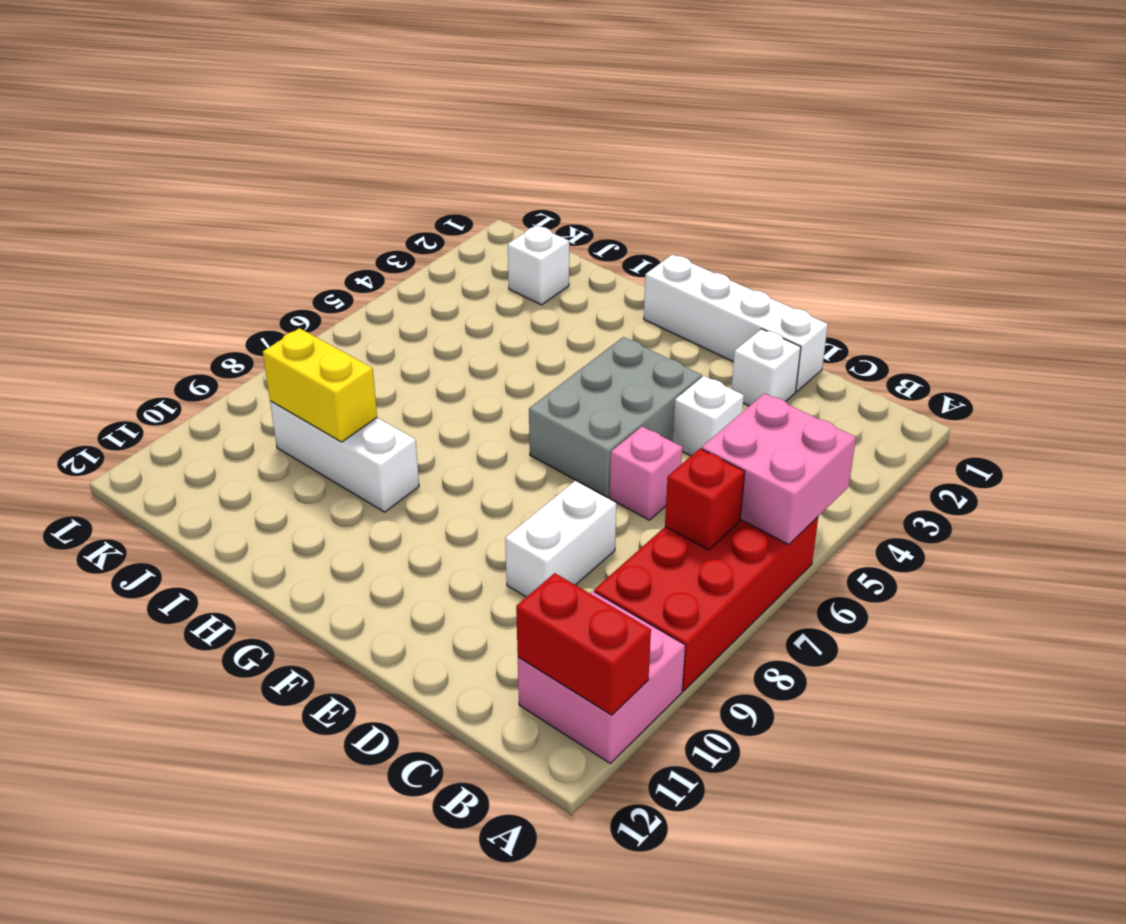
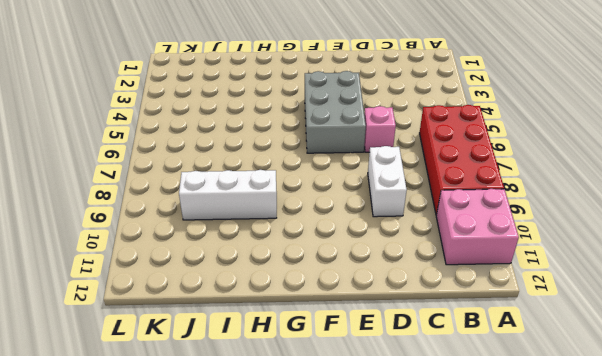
none -> white brick D1:G1 level 1
none -> white brick D2 level 1
none -> white brick D4 level 1

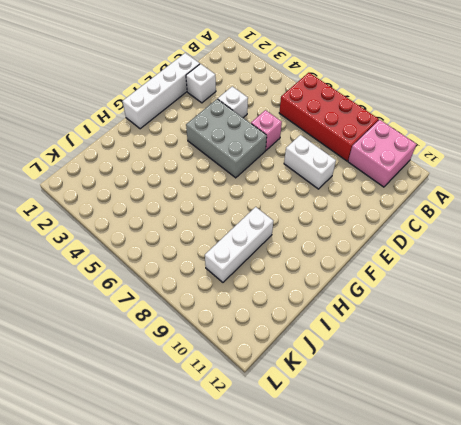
none -> white brick J2 level 1
none -> pink brick A5:B6 level 2
none -> red brick A11:B11 level 2

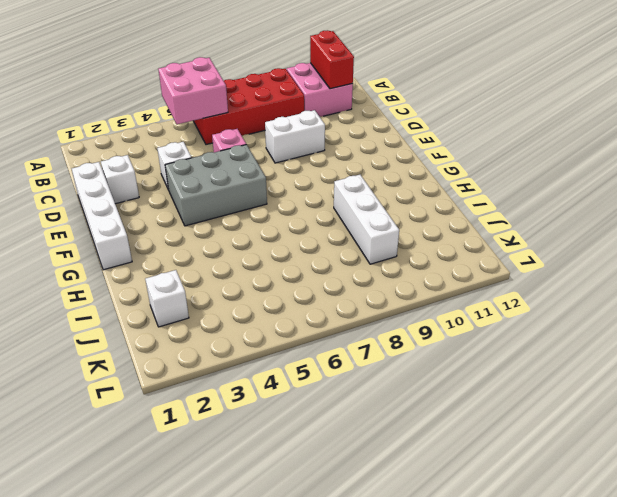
none -> red brick B7 level 2
none -> yellow brick I9:J9 level 2

